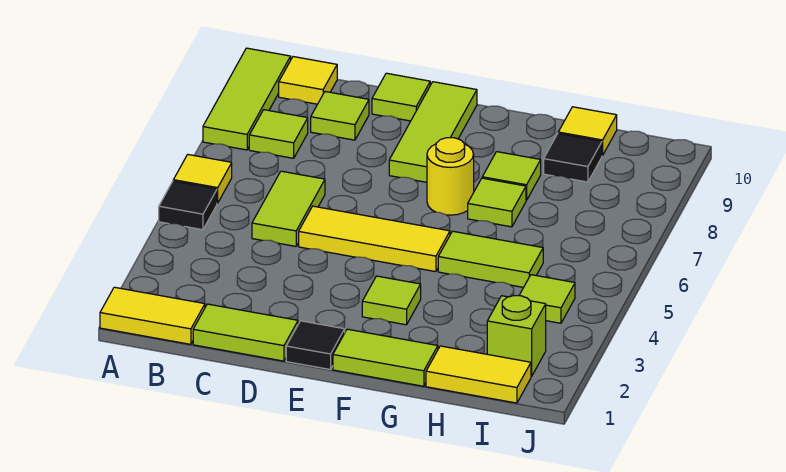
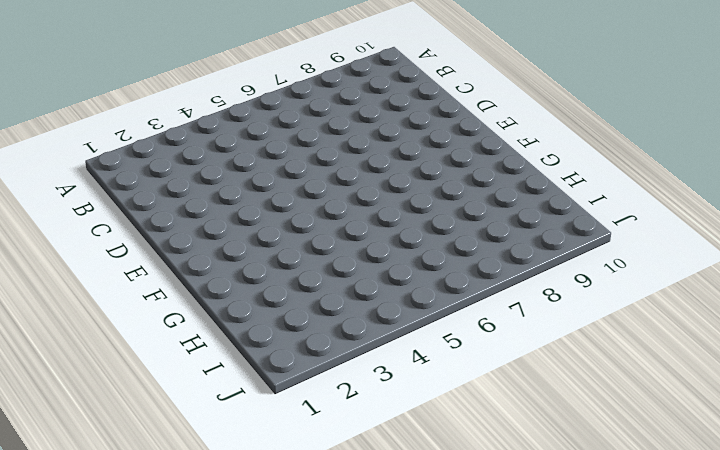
none -> yellow tile A1:B1 level 1
none -> black tile A5 level 1
none -> yellow tile A6 level 1

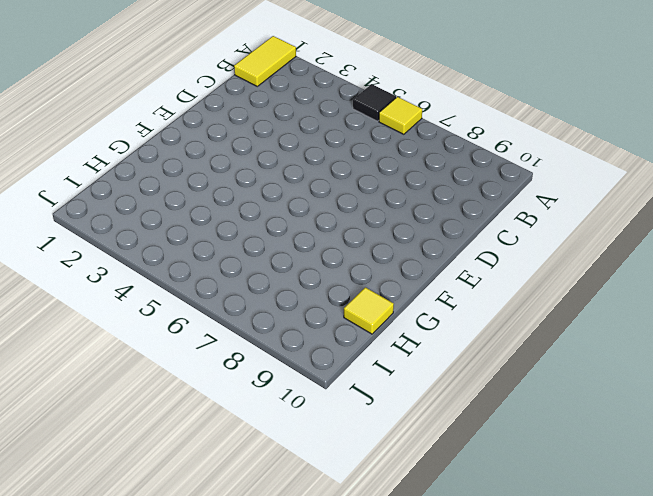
none -> lime tile A8:A10 level 1
none -> lime tile B8 level 1
none -> yellow tile B10 level 1

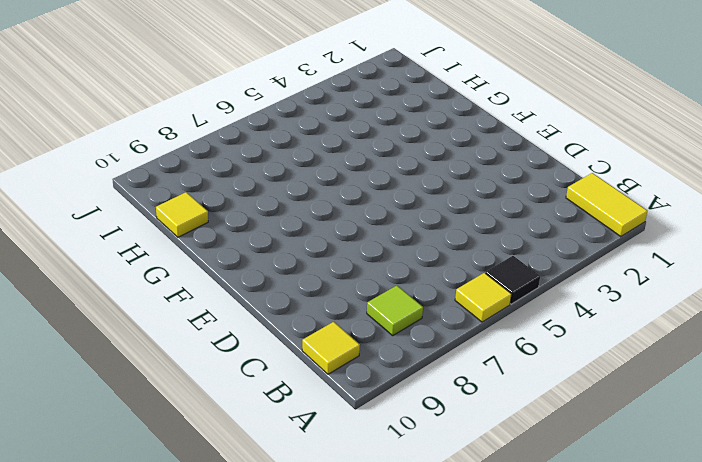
none -> lime tile A8:A10 level 1
none -> lime tile C1:D1 level 1
none -> lime tile C5:C6 level 1

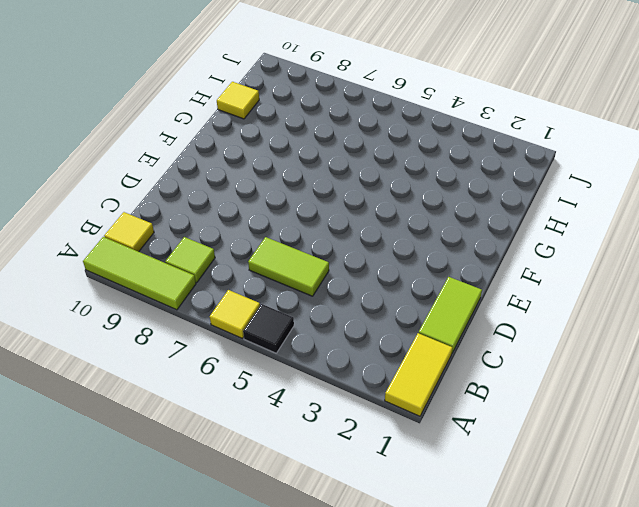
none -> lime tile C9 level 1
none -> yellow tile D5:F5 level 1
none -> lime tile D10 level 1

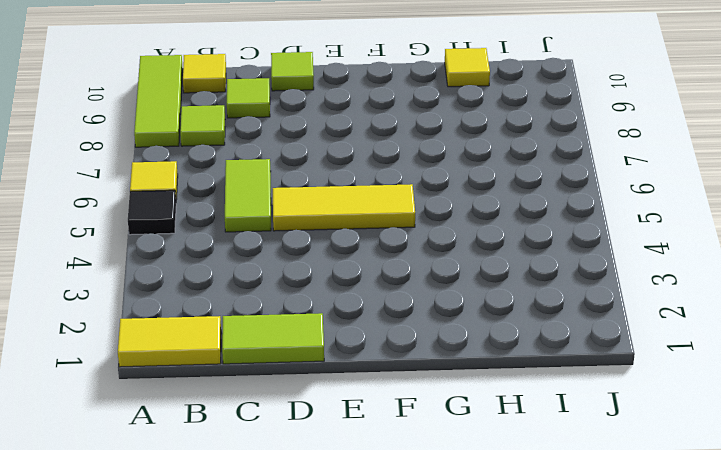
none -> black tile E1 level 1
none -> lime tile E8:E10 level 1
none -> lime tile F1:G1 level 1

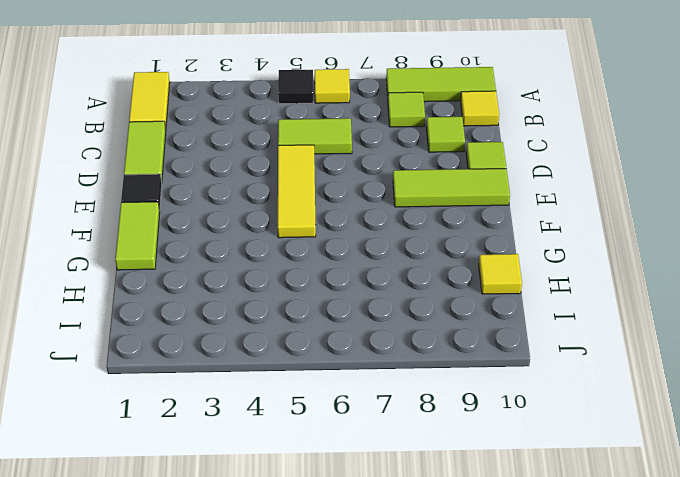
none -> lime tile F3 level 1
none -> yellow round brick F7 level 1
none -> lime tile G5:H5 level 1

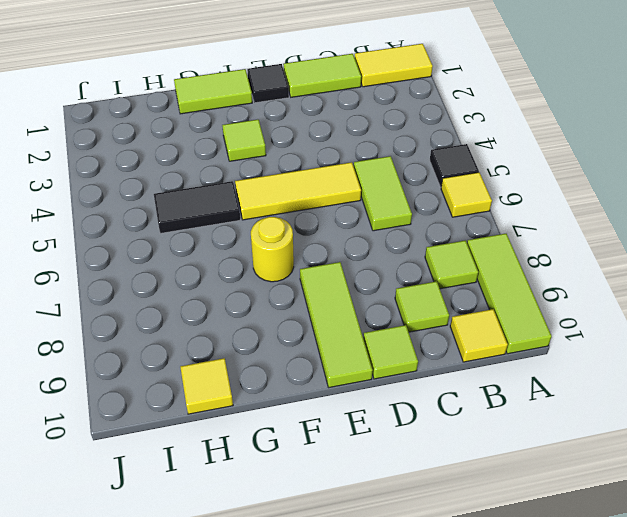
black tile G5:H5 level 1 -> lime tile G5:H5 level 1
none -> lime tile G7 level 1
none -> lime tile G8 level 1
none -> yellow tile H1:I1 level 1

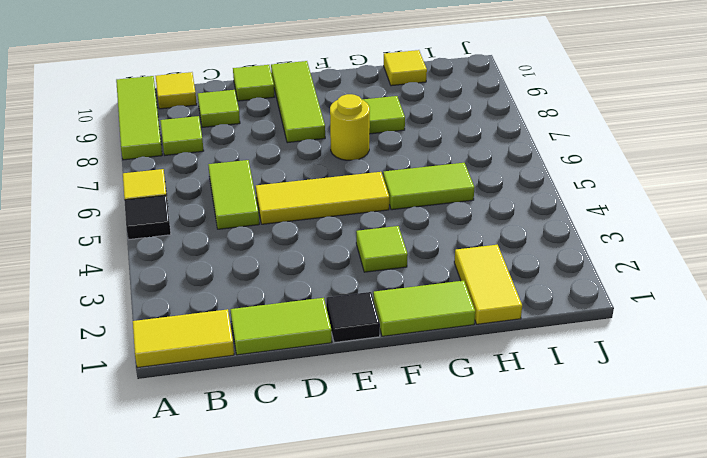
yellow tile H1:H2 level 1 -> yellow tile H1:I1 level 1
none -> lime tile G7 level 1
none -> black tile H9 level 1
none -> lime brick I2 level 1

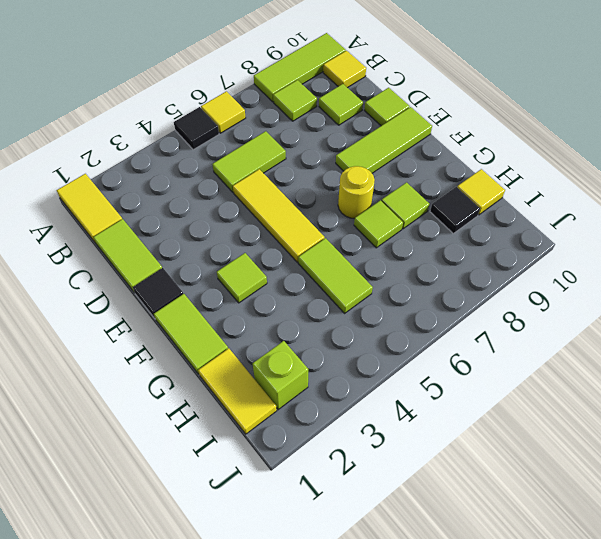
none -> lime tile I4 level 1

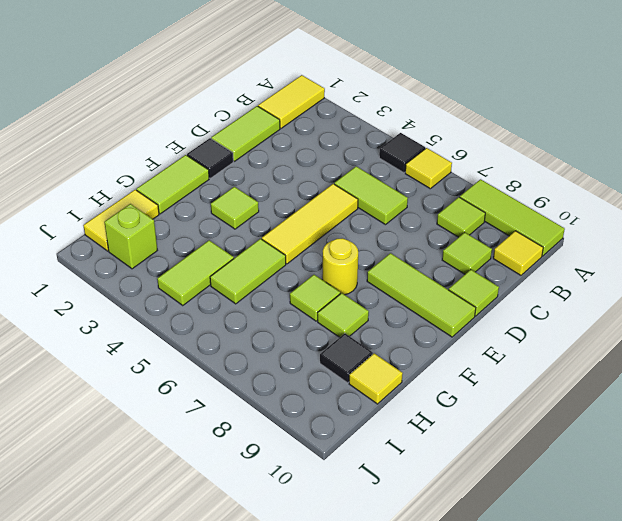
lime tile H4:I4 level 1 -> lime tile I4 level 1

